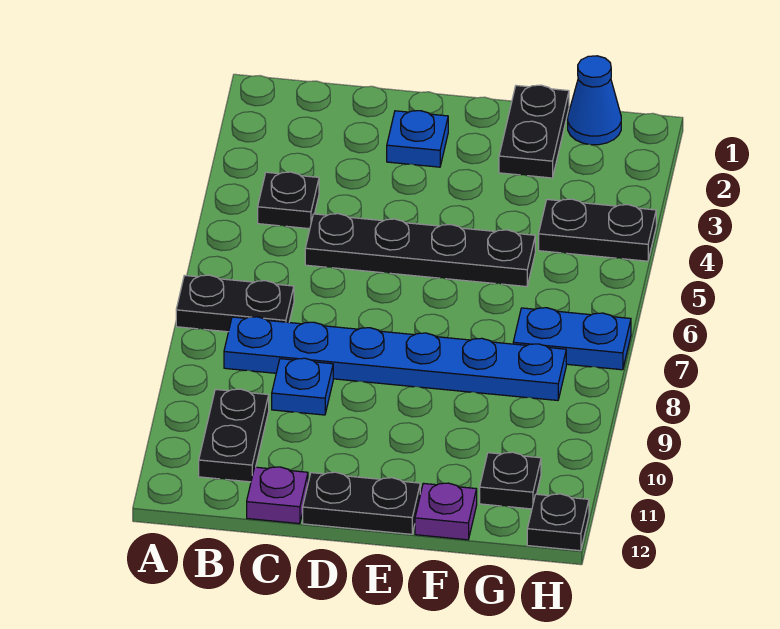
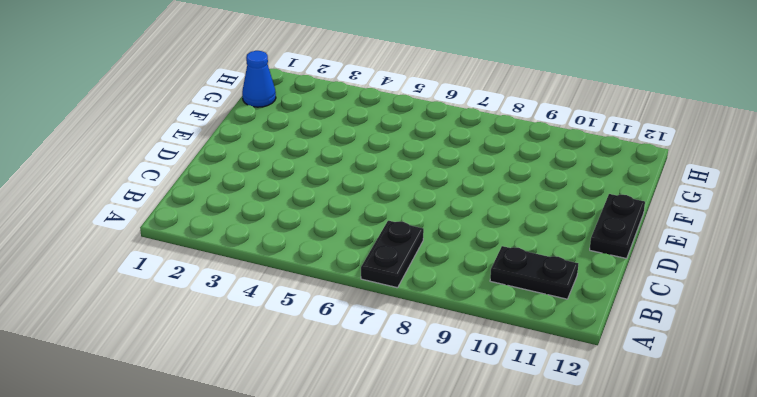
none -> black plate B4 level 1
none -> blue plate B8:G8 level 1
none -> black plate C5:F5 level 1

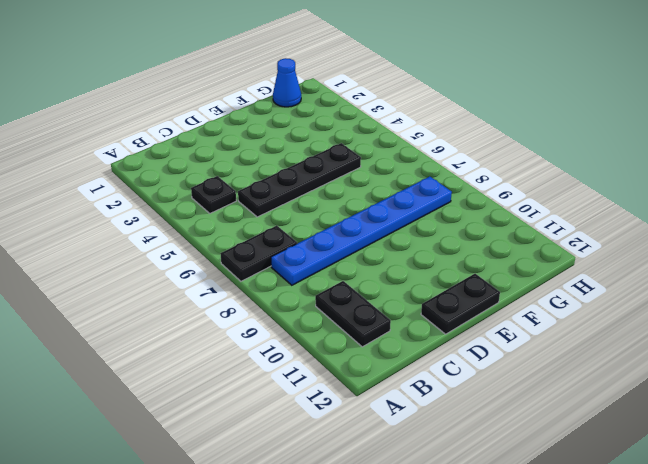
none -> blue plate C9 level 1
none -> purple plate C12 level 1
none -> blue plate D2 level 1

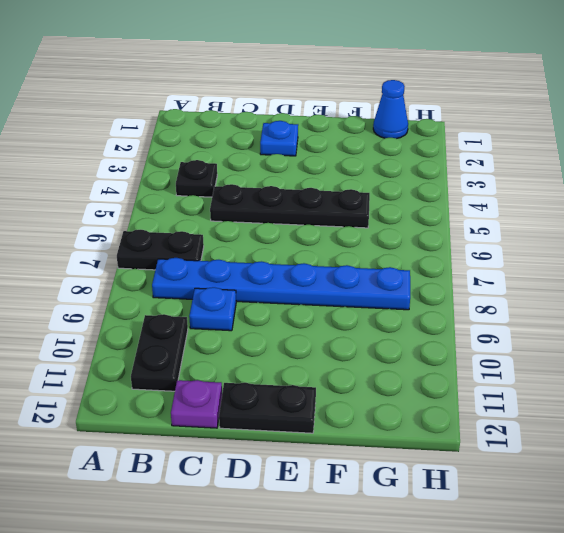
none -> black plate F1:F2 level 1
none -> purple plate F12 level 1
none -> black plate G4:H4 level 1

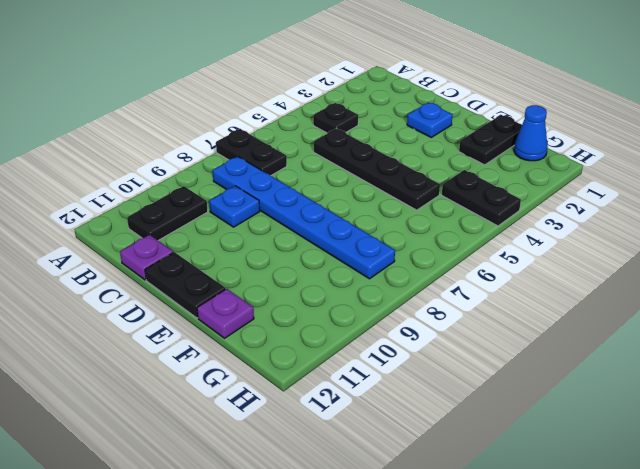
none -> blue plate G7:H7 level 1
none -> black plate G11 level 1
none -> black plate H12 level 1

